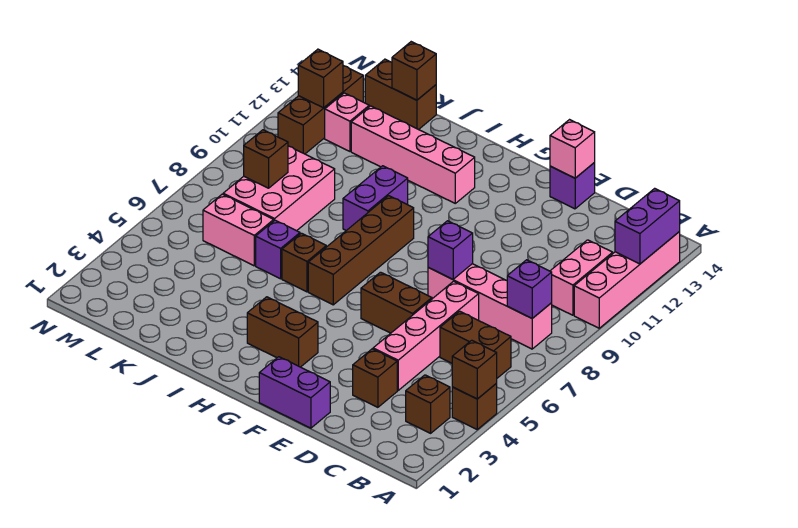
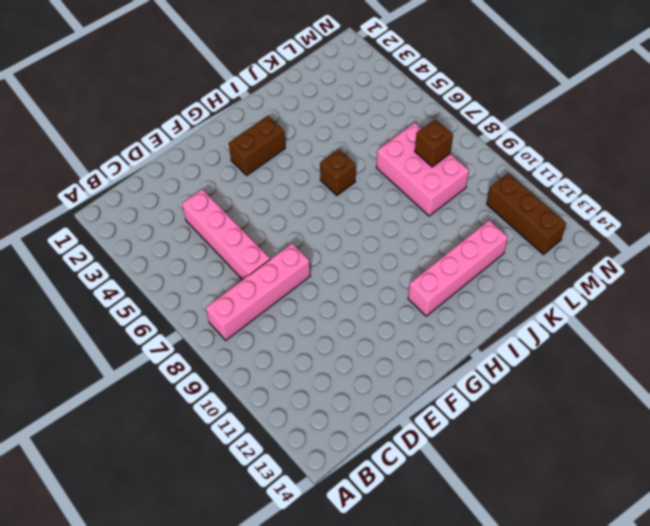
none -> brown brick A4 level 1
none -> pink brick A10:A13 level 1
none -> brown brick B3 level 1
none -> brown brick B6:C6 level 1

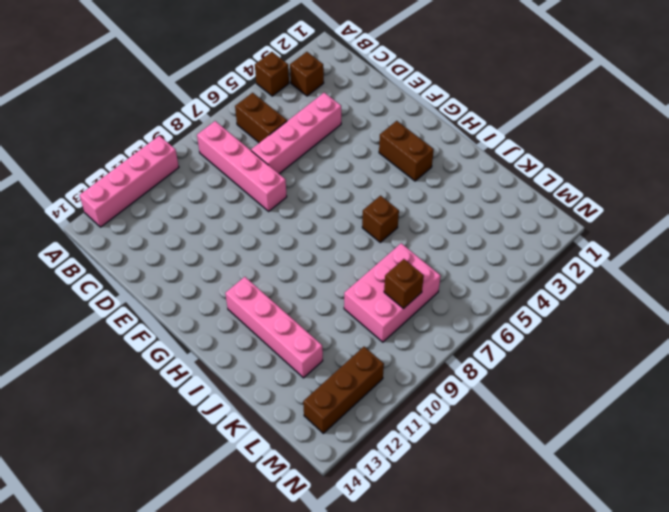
none -> pink brick B10:B11 level 1
none -> brown brick D3 level 1
none -> purple brick E1:F1 level 1
none -> brown brick E6:F6 level 1

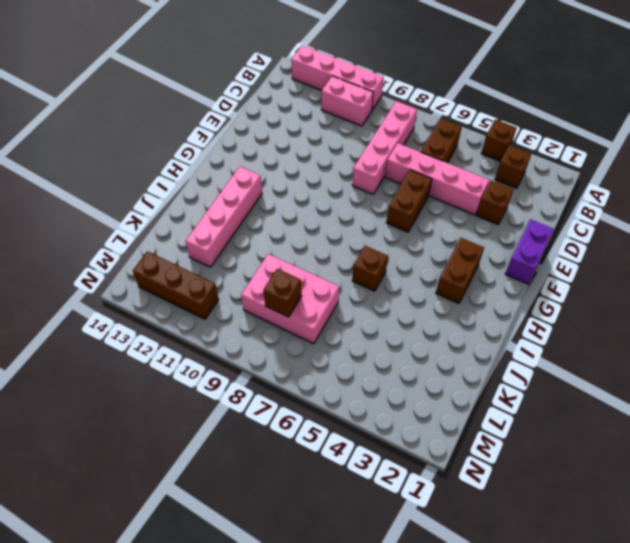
none -> purple brick E14 level 1
none -> brown brick H6:H9 level 1
none -> purple brick I9:I10 level 1
none -> purple brick J6 level 1

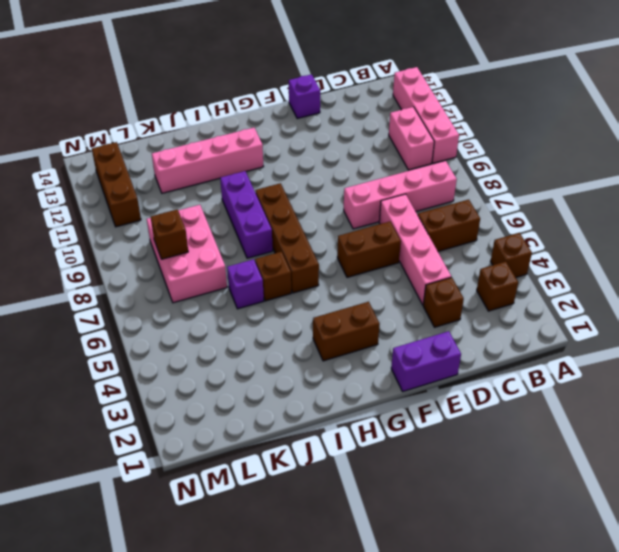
purple brick I8:I10 level 1 -> purple brick I9:I10 level 1
none -> pink brick K6:L6 level 1
none -> brown brick K14:L14 level 1
none -> pink brick L12 level 1
none -> brown brick A4 level 2

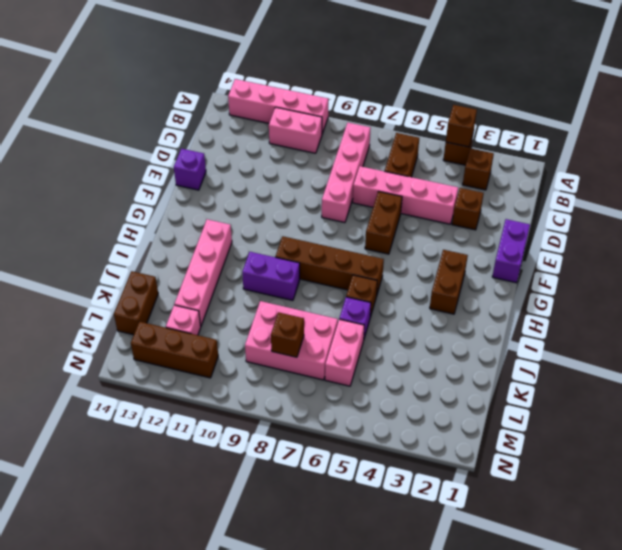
none -> purple brick A12:A13 level 2
none -> purple brick B8 level 2
none -> purple brick E8 level 2
none -> pink brick E14 level 2

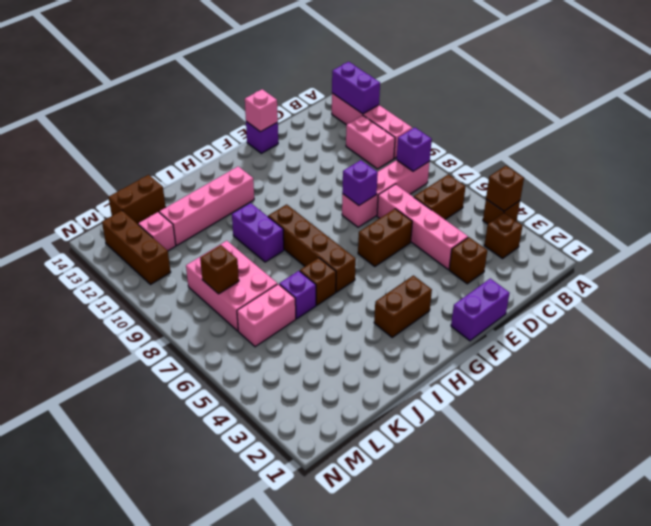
none -> brown brick K14 level 2
none -> brown brick M12 level 2

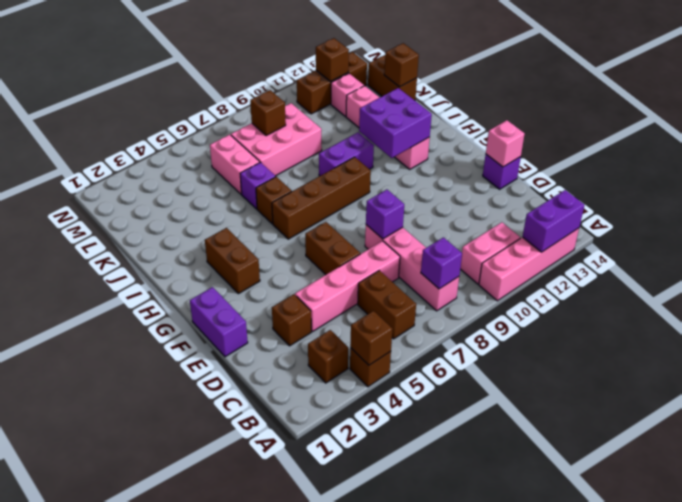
purple brick H11:I12 level 2 -> none

